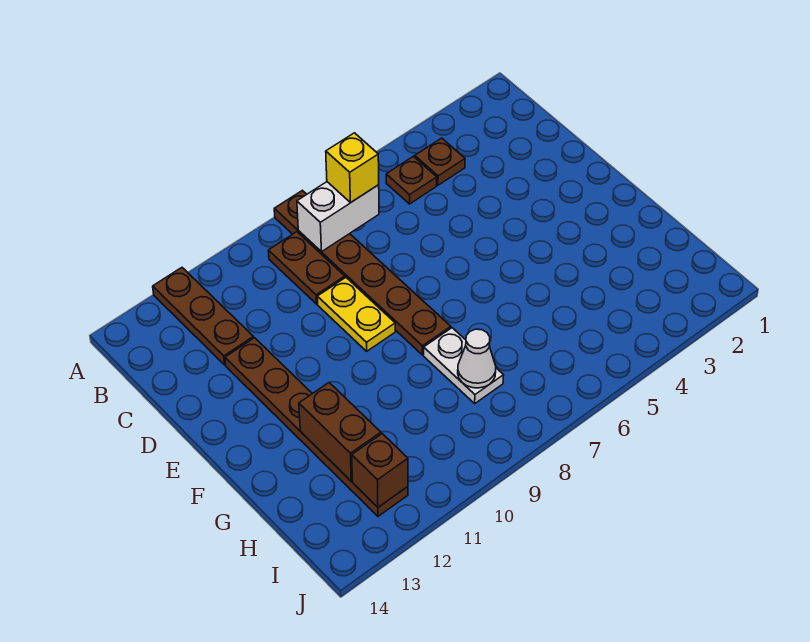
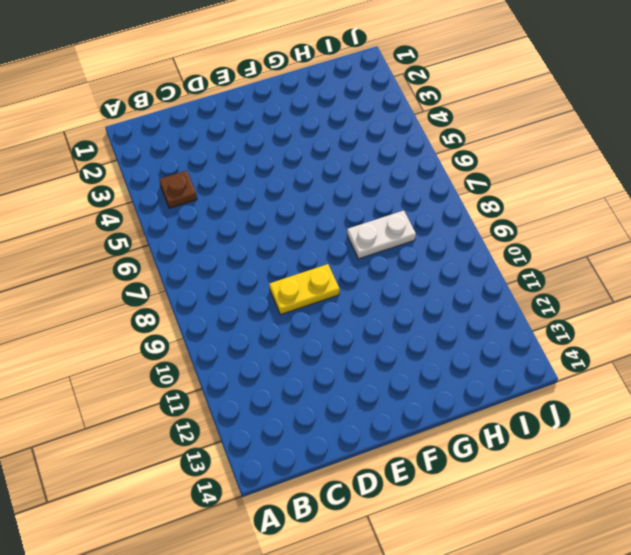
none -> brown plate A8:F8 level 1
none -> brown plate A12:C12 level 1
none -> brown plate B5 level 1

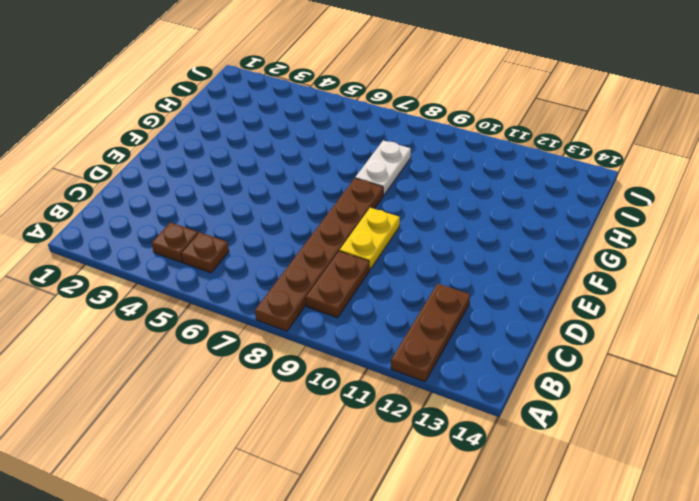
none -> brown plate D12:I12 level 1
none -> white brick B7:B8 level 2
none -> brown brick G12:H12 level 2

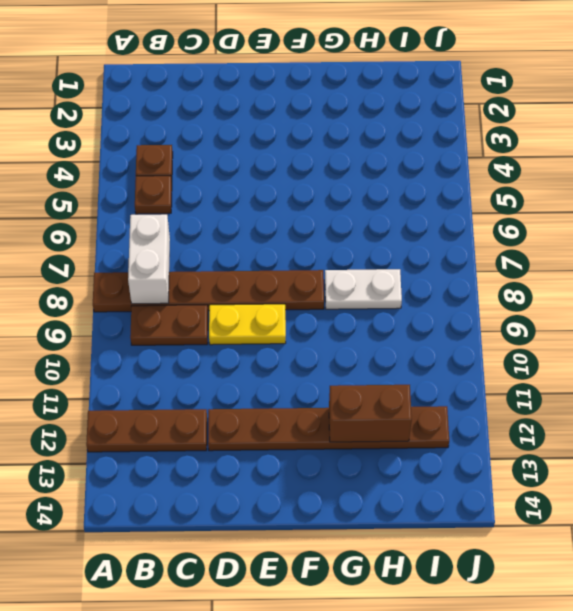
none -> white cone H8 level 2
none -> brown brick I12 level 2
none -> yellow brick B7 level 3

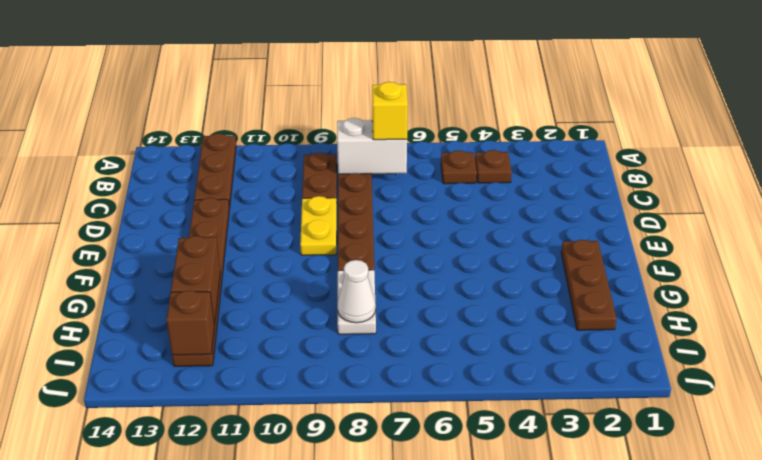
brown plate F2:H2 level 1 -> none

